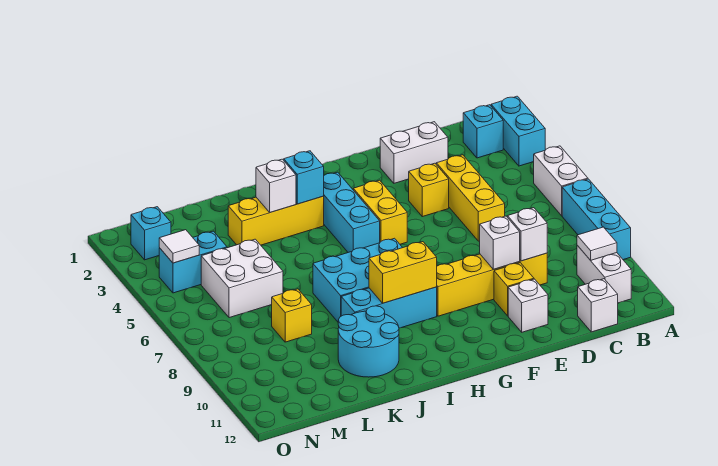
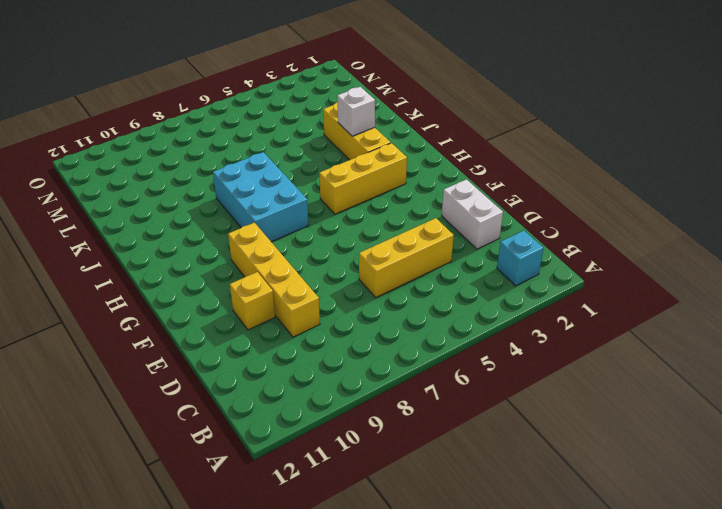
yellow brick H3:H5 level 1 -> cyan brick H3:H5 level 1
none -> cyan brick A2:A3 level 1
none -> white brick A5:A6 level 1
none -> cyan brick A7:A9 level 1

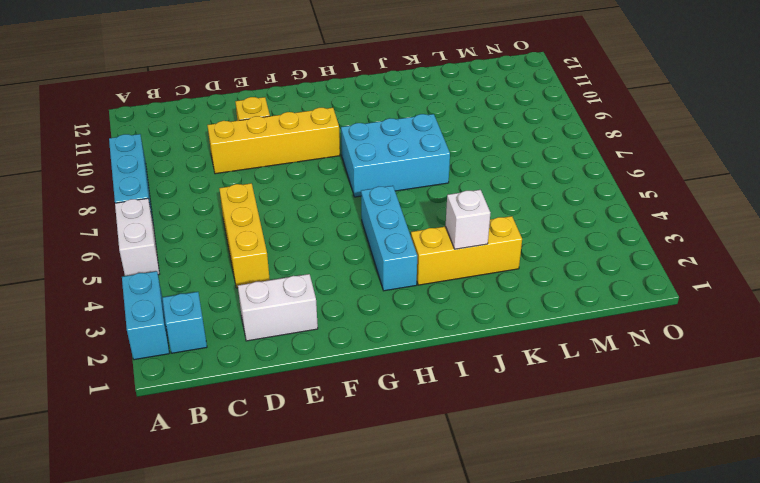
none -> white brick B10:B11 level 1
none -> white brick C12 level 1
none -> yellow brick E4 level 1

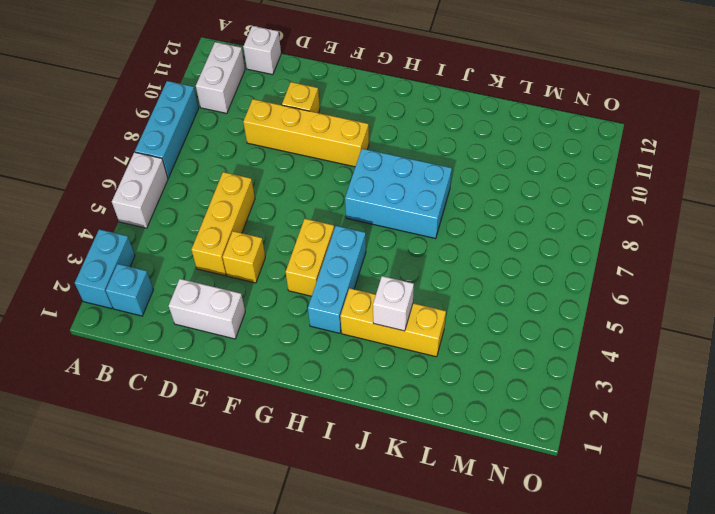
none -> white brick E11 level 1
none -> cyan brick H9:J9 level 1
none -> cyan round brick J10:K11 level 1

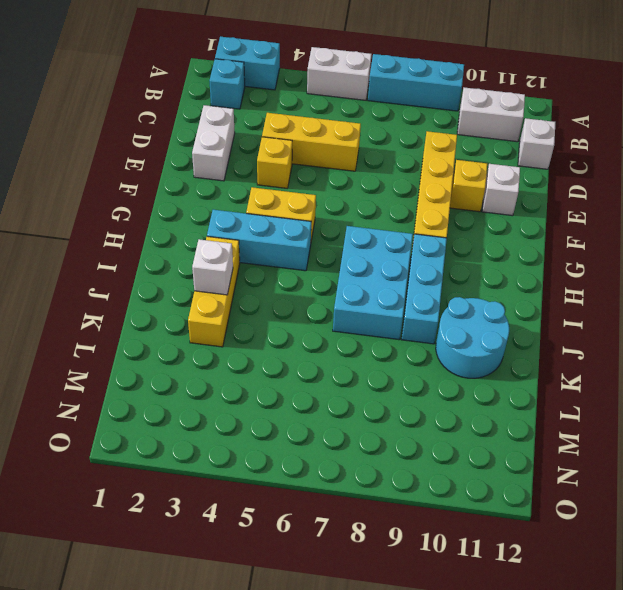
none -> white brick L5:M6 level 1
none -> yellow brick L8 level 1
none -> cyan brick M4:N4 level 1

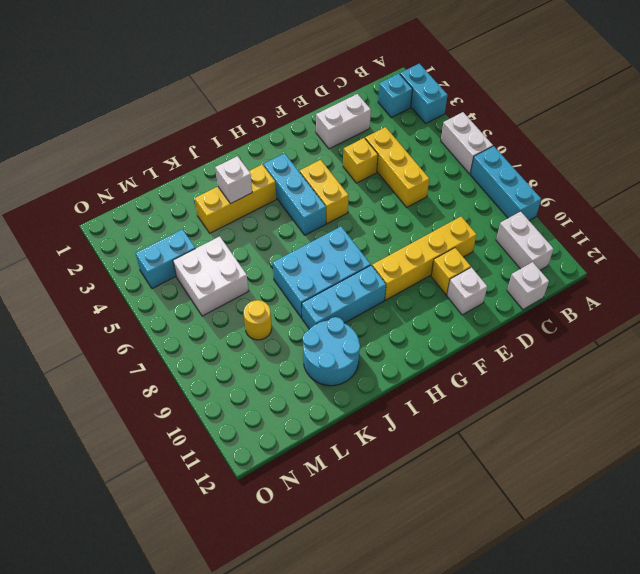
yellow round brick L8 level 1 -> yellow brick L8 level 1
none -> cyan brick N2 level 1
none -> white tile B10 level 2
none -> white brick D9 level 2

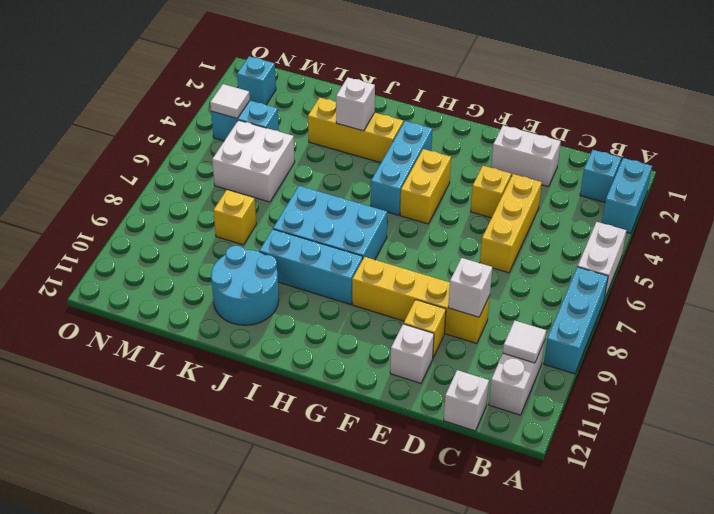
none -> white brick E9 level 2
none -> yellow brick H9:I9 level 2
none -> cyan brick I3 level 2

